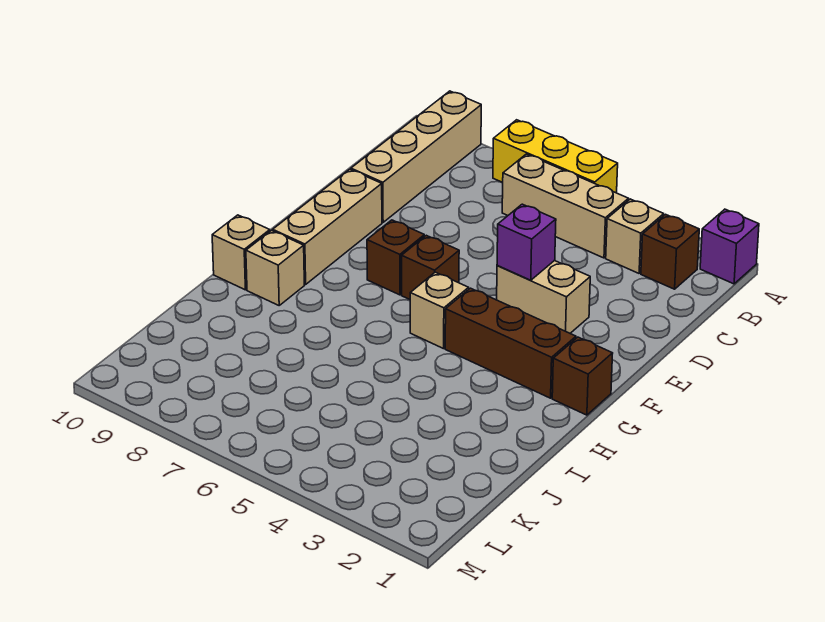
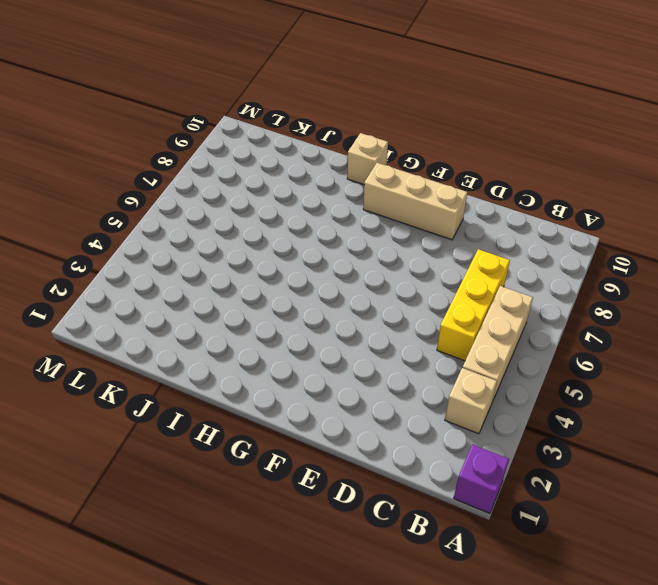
yellow brick C5:C7 level 1 -> yellow brick A5:A7 level 1
none -> tan brick A9:D9 level 1
none -> brown brick B2 level 1
none -> tan brick E3:E4 level 1

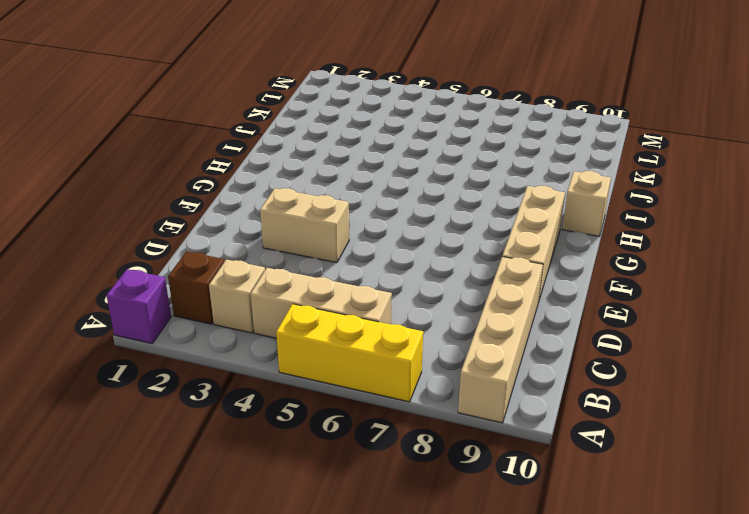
none -> brown brick F6 level 1
none -> brown brick F7 level 1
none -> brown brick G1 level 1

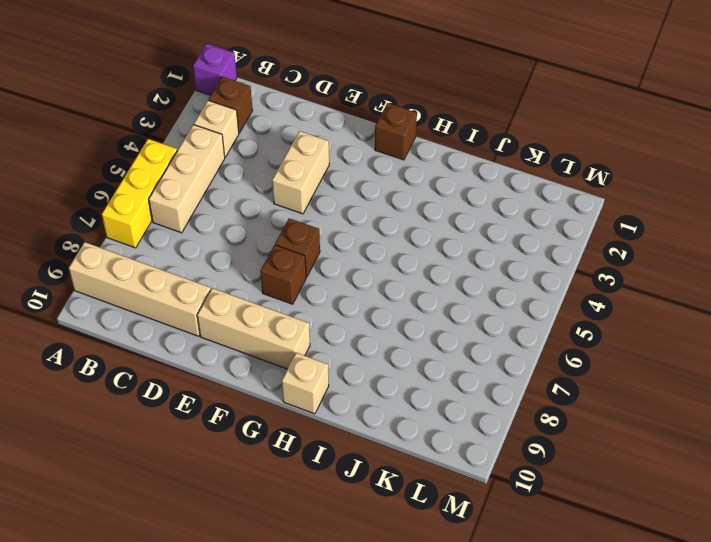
none -> brown brick G2:G4 level 1
none -> tan brick G5 level 1
none -> tan brick H9 level 1

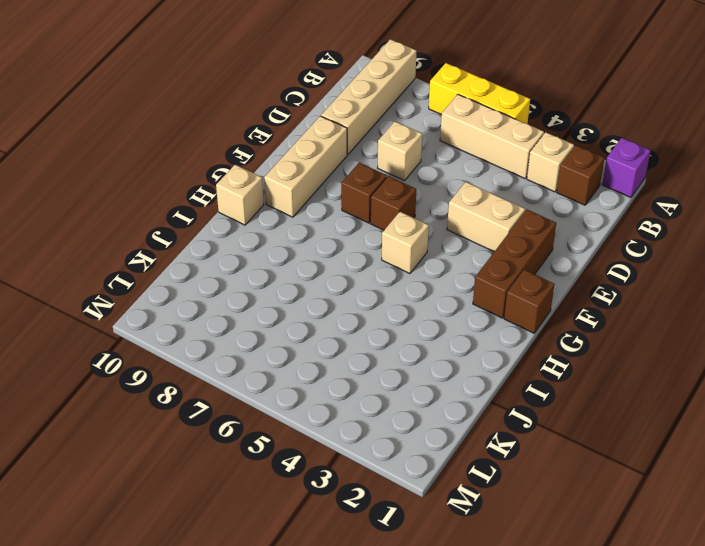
tan brick D7 level 1 -> tan brick H9 level 1
brown brick E2:G2 level 1 -> brown brick G2:G4 level 1
none -> purple brick E4 level 2

